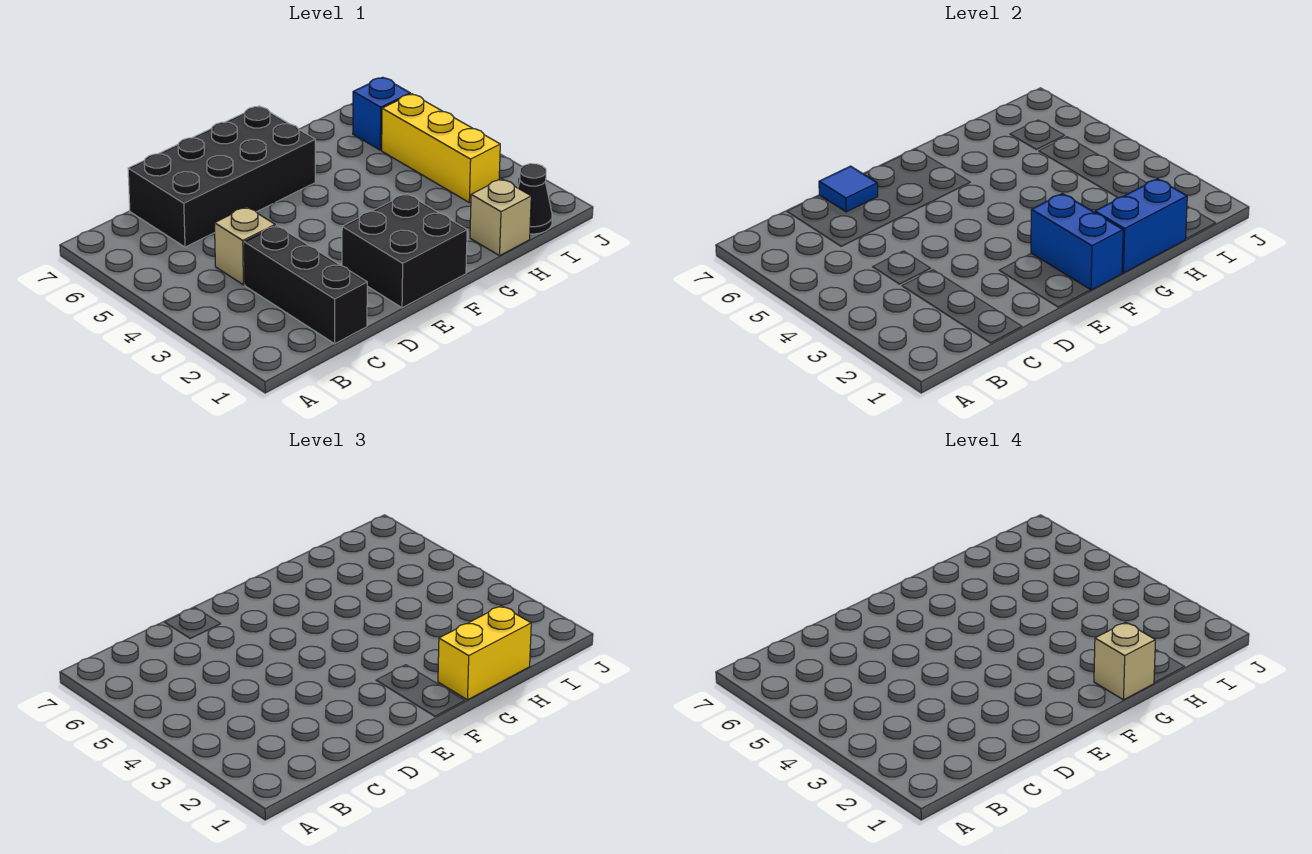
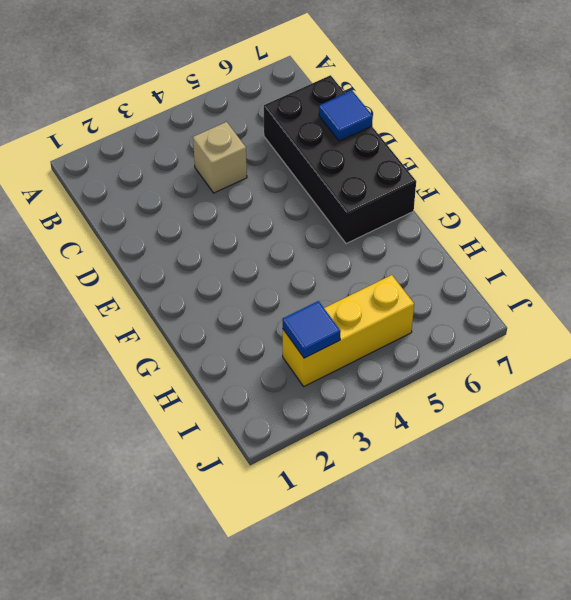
blue tile I3 level 2 -> none
none -> black brick C1:C3 level 1
none -> black brick E1:F2 level 1
none -> tan brick H1 level 1

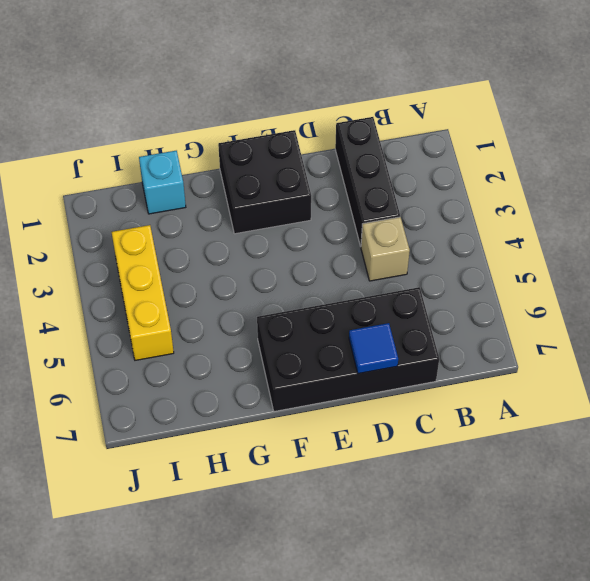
cyan brick H1 level 1 -> tan brick H1 level 1
none -> black cone I1 level 1
none -> blue brick I6 level 1
none -> blue brick F1:F2 level 2

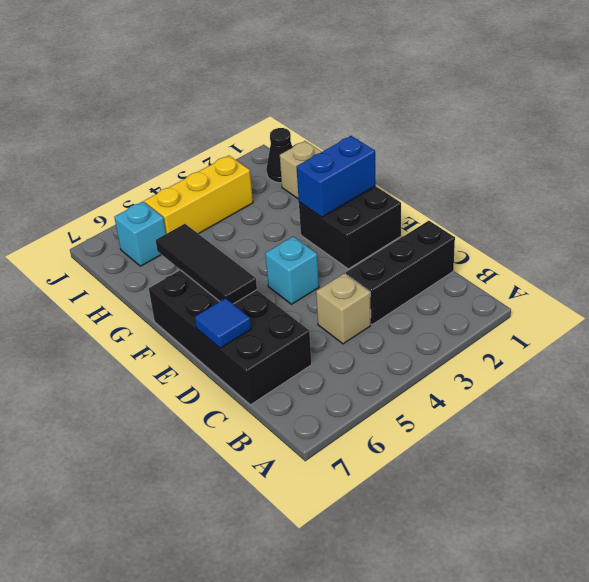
cyan brick E4 level 1 -> none
black tile E6:G6 level 2 -> none
cyan brick I6 level 1 -> blue brick I6 level 1
none -> blue brick G1:H1 level 2
none -> yellow brick G1:H1 level 3
none -> tan brick G1 level 4

